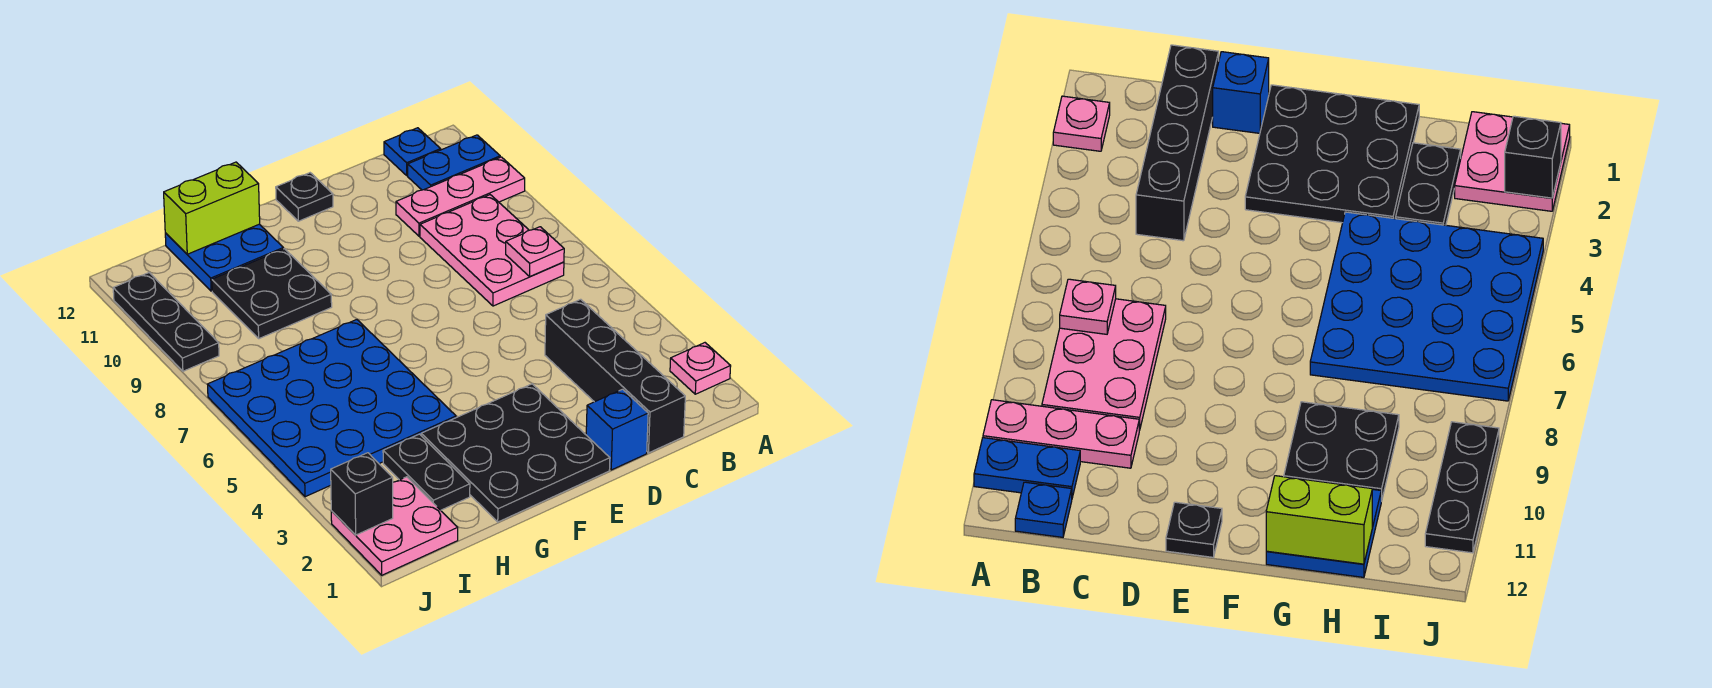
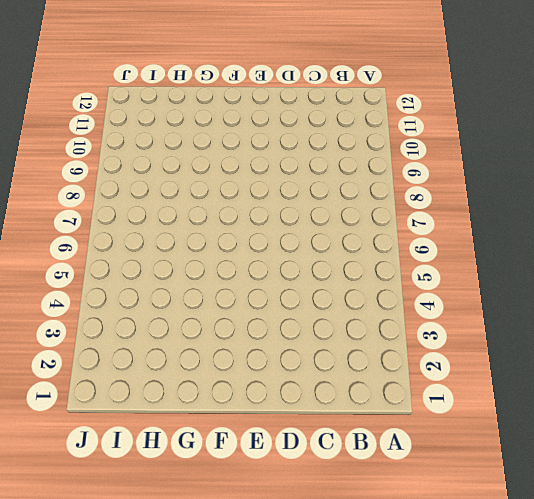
none -> pink plate A2 level 1
none -> pink plate A10:C10 level 1
none -> blue plate A11:B11 level 1

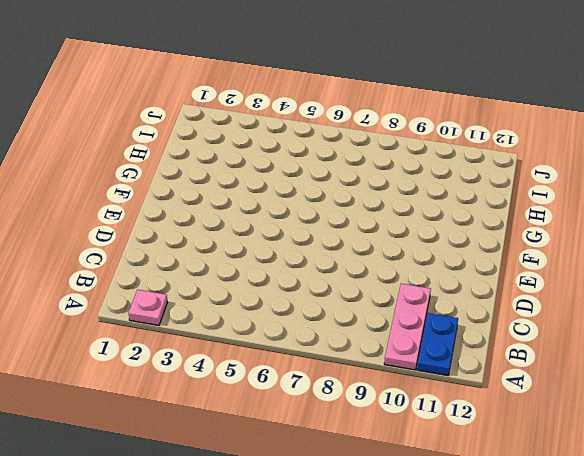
none -> pink plate B7:C9 level 1
none -> blue plate B12 level 1
none -> black brick C1:C4 level 1

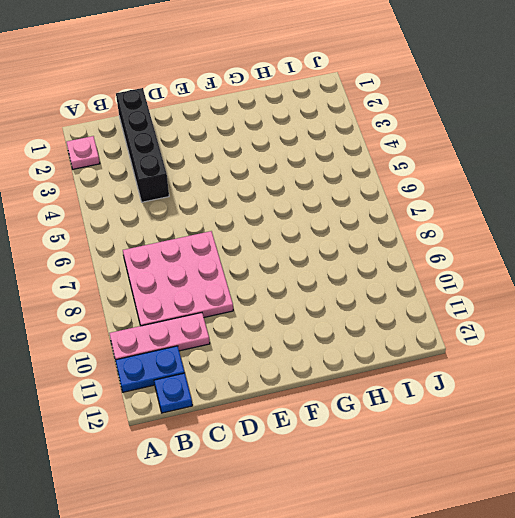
pink plate B7:D9 level 1 -> pink plate B7:C9 level 1
none -> blue brick D1 level 1
none -> black plate E1:G3 level 1
none -> black plate E12 level 1

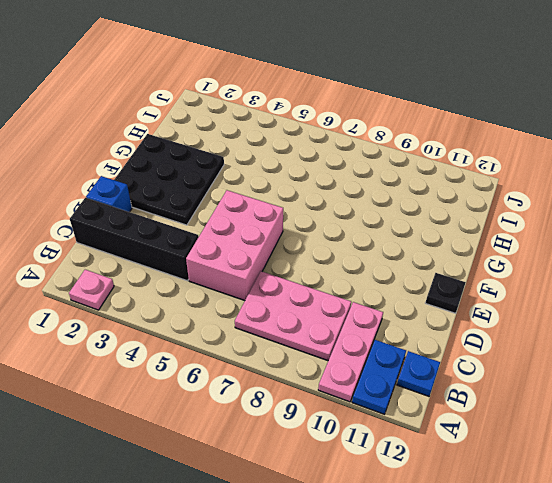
pink brick C5:E6 level 1 -> none
none -> blue plate G4:J7 level 1
none -> black plate G9:H10 level 1
none -> blue plate G11:H12 level 1

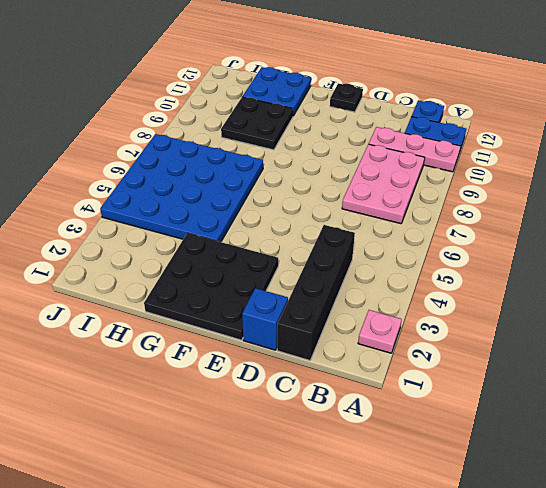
none -> black plate H2:H3 level 1
none -> pink plate I1:J2 level 1
none -> black plate J9:J11 level 1

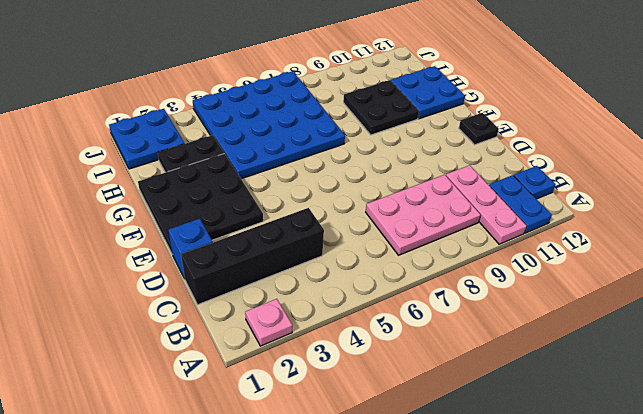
blue plate I1:J2 level 1 -> pink plate I1:J2 level 1
none -> black plate J9:J11 level 1
none -> pink plate B7 level 2
none -> lime brick G12:H12 level 2

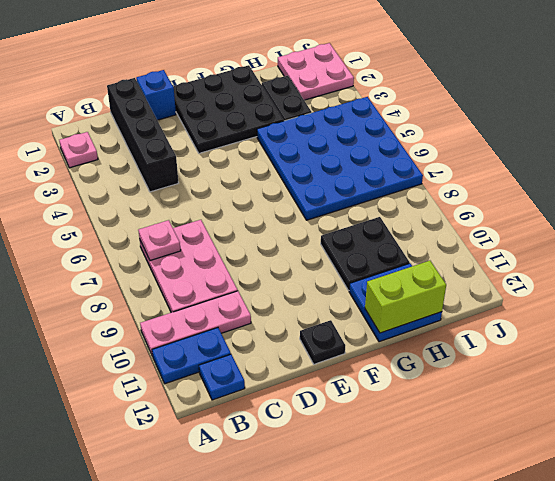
none -> black plate J9:J11 level 1
none -> black brick J2 level 2

